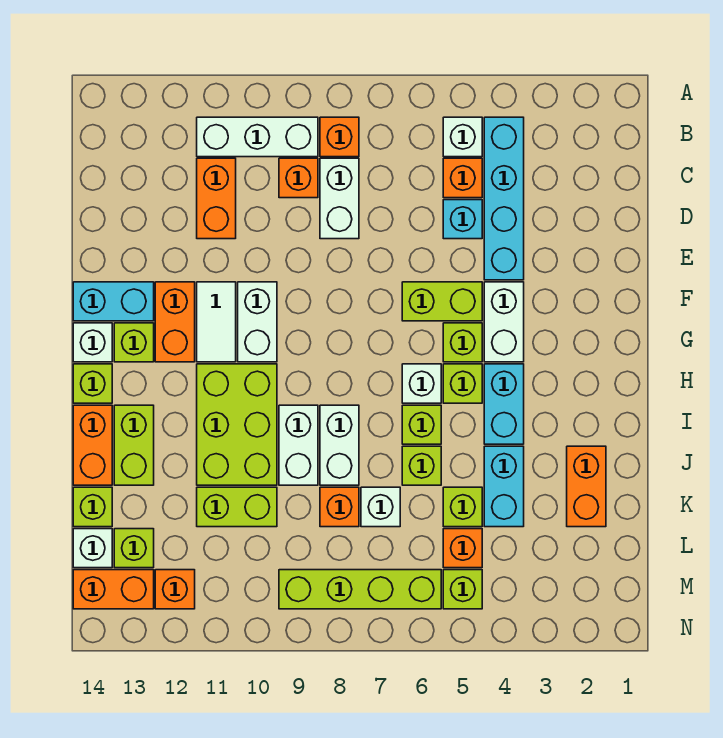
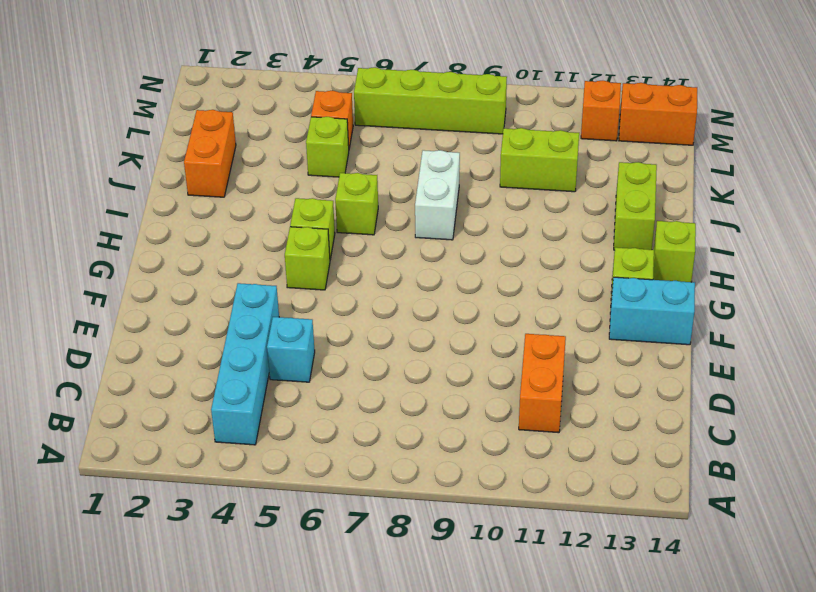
none -> white brick B5 level 1
none -> orange brick B8 level 1
none -> white brick B9:B11 level 1
none -> orange brick C5 level 1

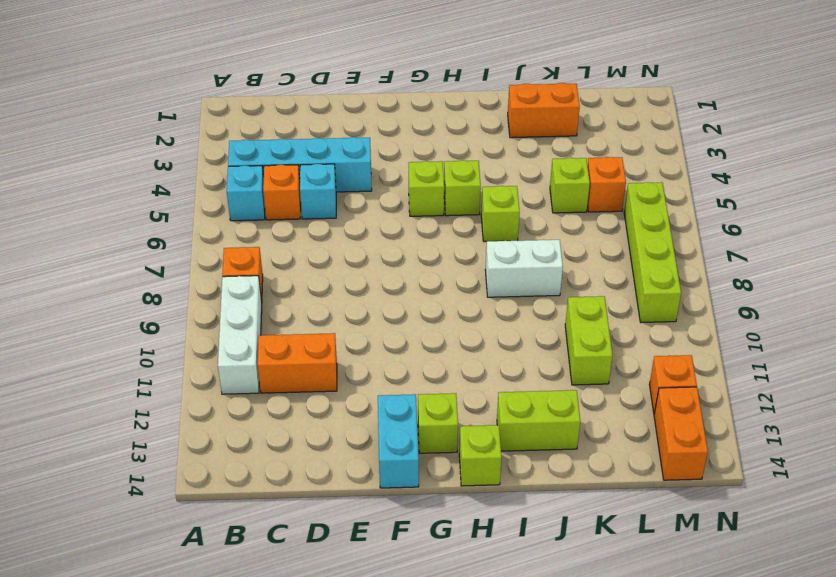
cyan brick B5 level 1 -> white brick B5 level 1
none -> white brick C8:D8 level 1
none -> orange brick C9 level 1
none -> white brick F4:G4 level 1
none -> lime brick F5:F6 level 1

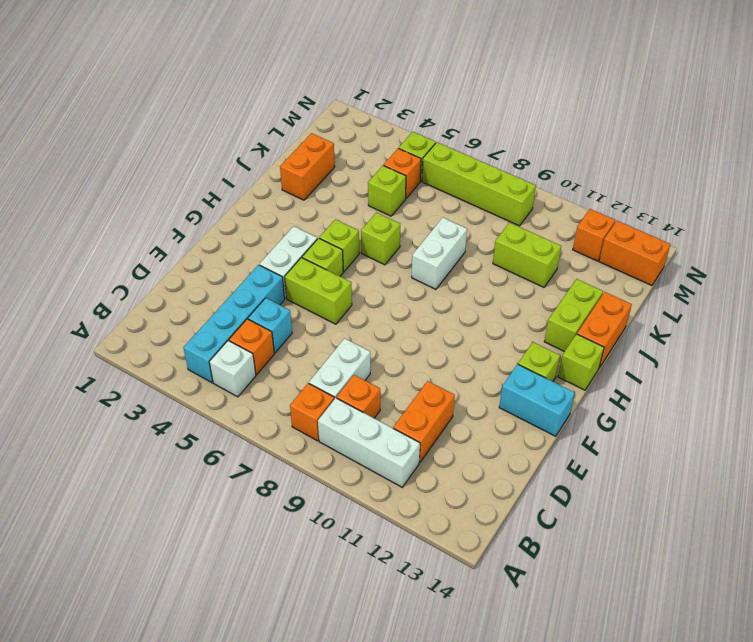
none -> white brick F10:G10 level 1
none -> white tile F11:G11 level 1
none -> orange brick F12:G12 level 1
none -> white brick G14 level 1

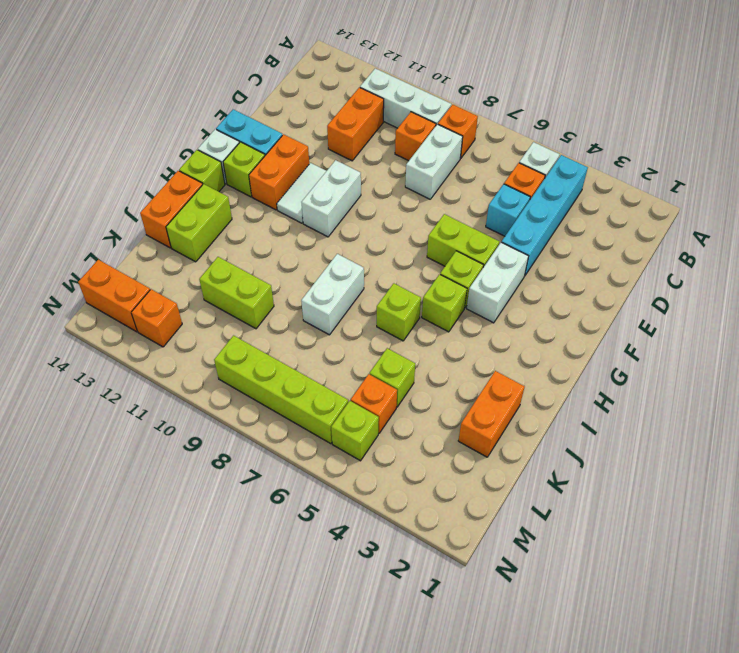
none -> cyan brick H4:I4 level 1
none -> white brick H6 level 1
none -> lime brick H10:J11 level 1
none -> white brick I9:J9 level 1

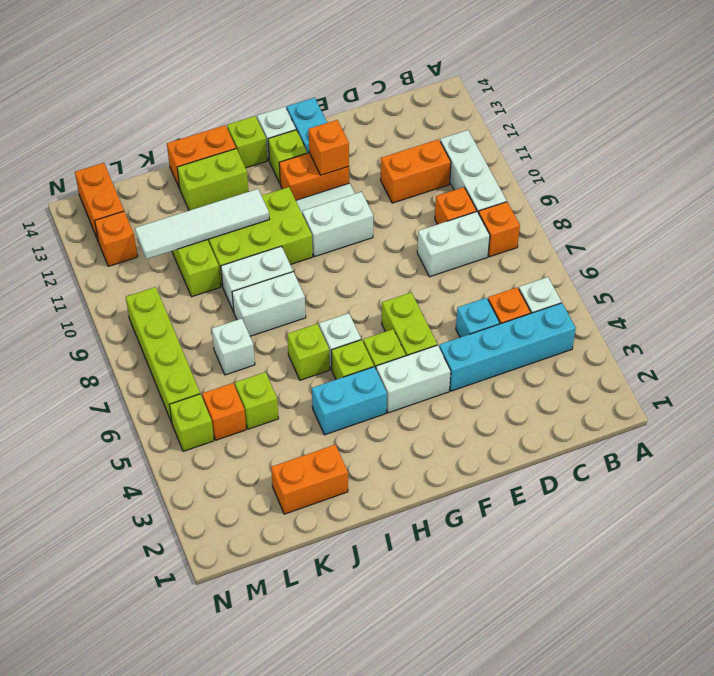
orange brick F12 level 2 -> orange brick K8 level 1
white tile I11:L11 level 2 -> none
none -> cyan brick J4:K4 level 1
none -> lime brick J6 level 1
none -> lime brick K14 level 1
none -> lime brick L13 level 1

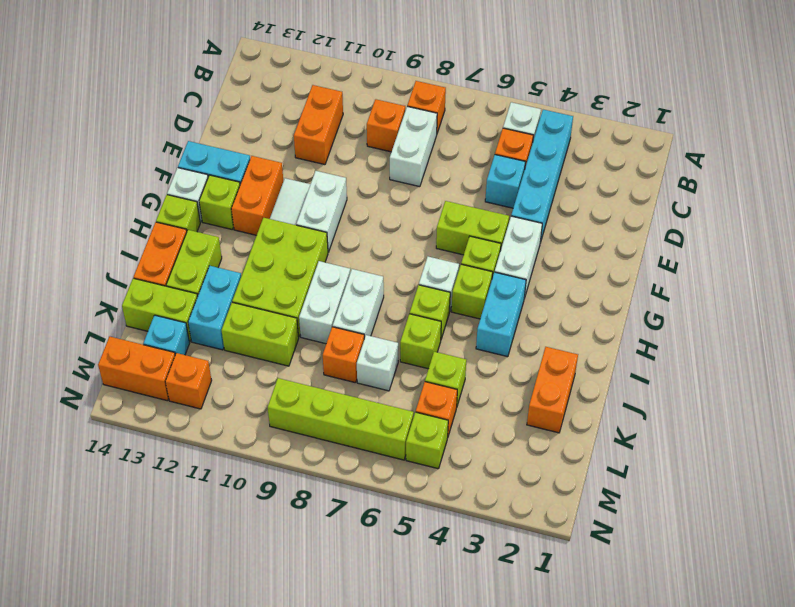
cyan brick J12:K12 level 1 -> cyan brick J4:K4 level 1
lime brick K13:K14 level 1 -> lime brick K14 level 1
cyan brick L13 level 1 -> lime brick L13 level 1
none -> white brick B9:B11 level 1
none -> white brick L14 level 1

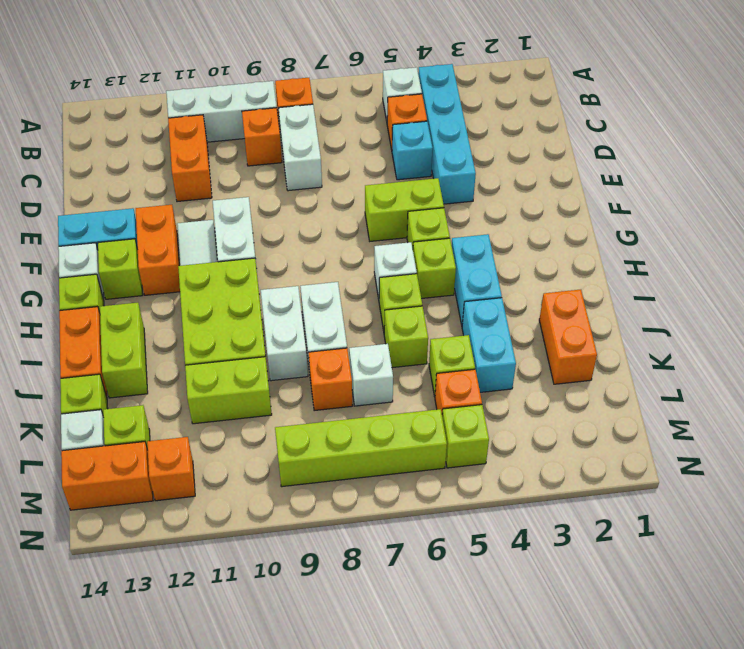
none -> white brick F4:G4 level 1

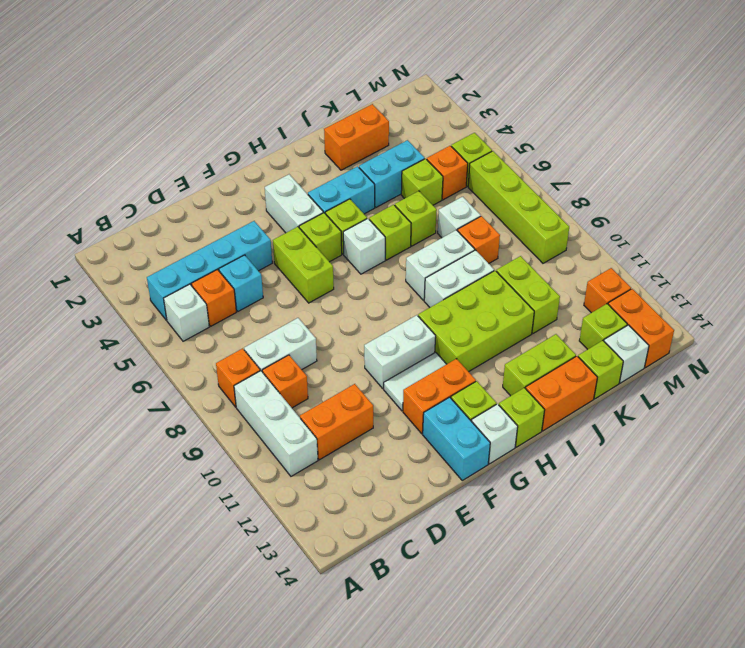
white brick G3:G4 level 1 -> white brick F4:G4 level 1

